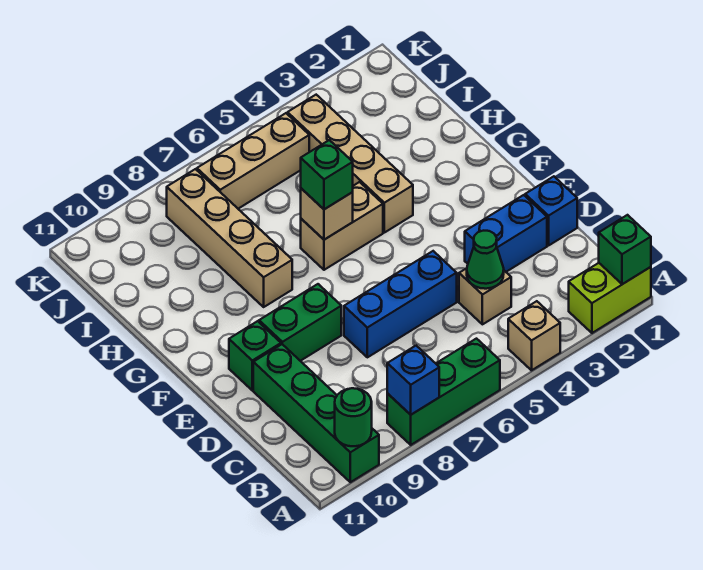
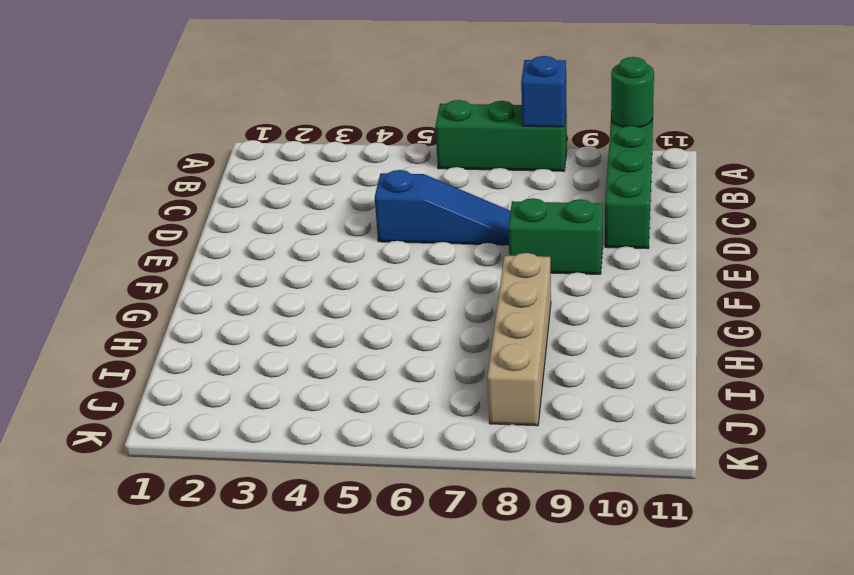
blue slope D5:D7 level 1 top 5 -> blue brick D5:D7 level 1
none -> lime brick A1:A2 level 1
none -> tan brick A4 level 1
none -> tan brick C4 level 1

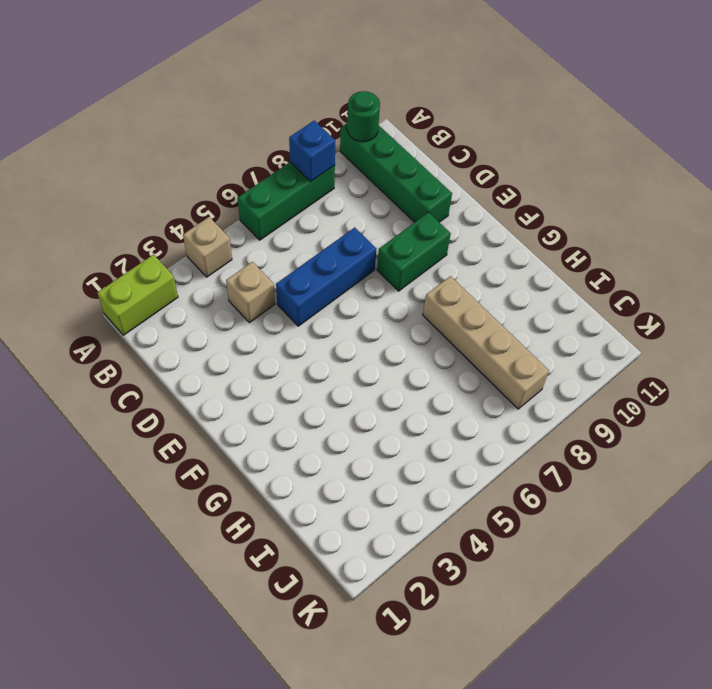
none -> blue brick D1 level 1
none -> blue brick D2:D3 level 1
none -> green brick E10 level 1

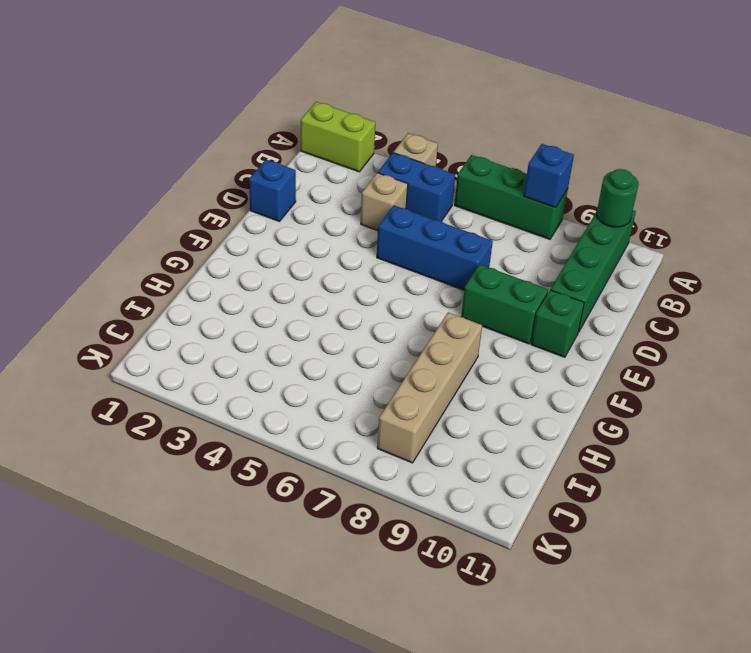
blue brick B4:B5 level 1 -> blue brick D2:D3 level 1
none -> tan brick G4:J4 level 1
none -> tan brick G5:G6 level 1
none -> tan brick J5:J7 level 1

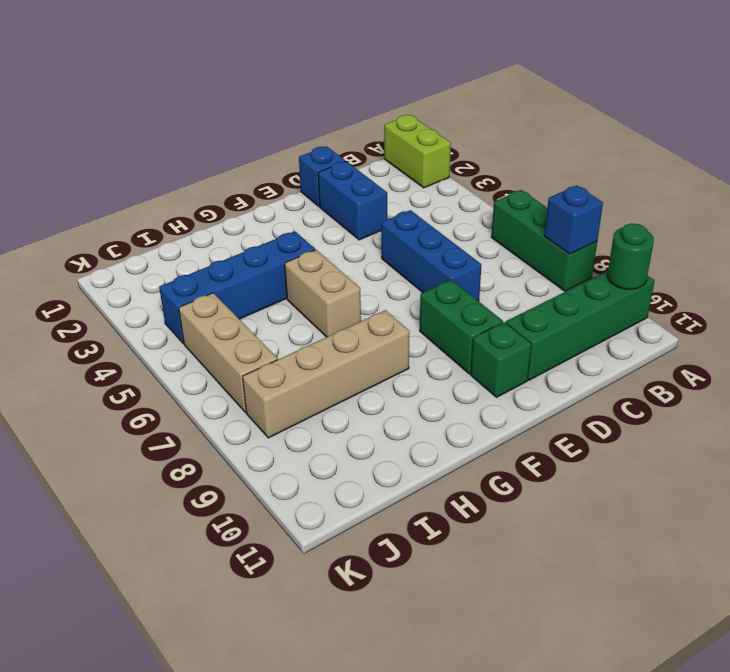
blue brick G4:J4 level 1 -> tan brick G4:J4 level 1
none -> tan brick A4 level 1
none -> tan brick C4 level 1
none -> green brick A1 level 2

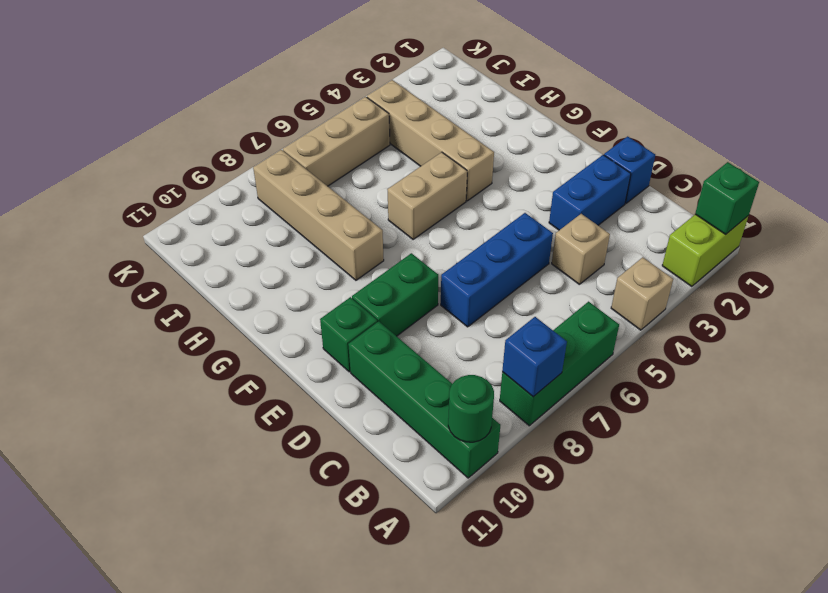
none -> green cone C4 level 2
none -> tan brick G6 level 2
none -> green brick G6 level 3

